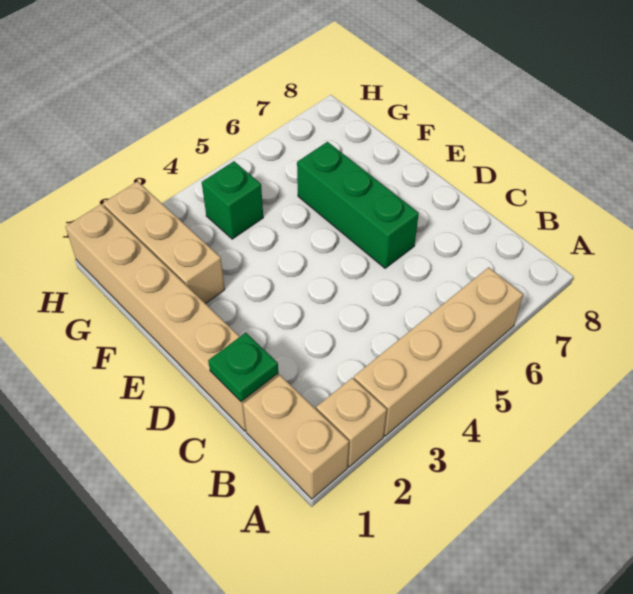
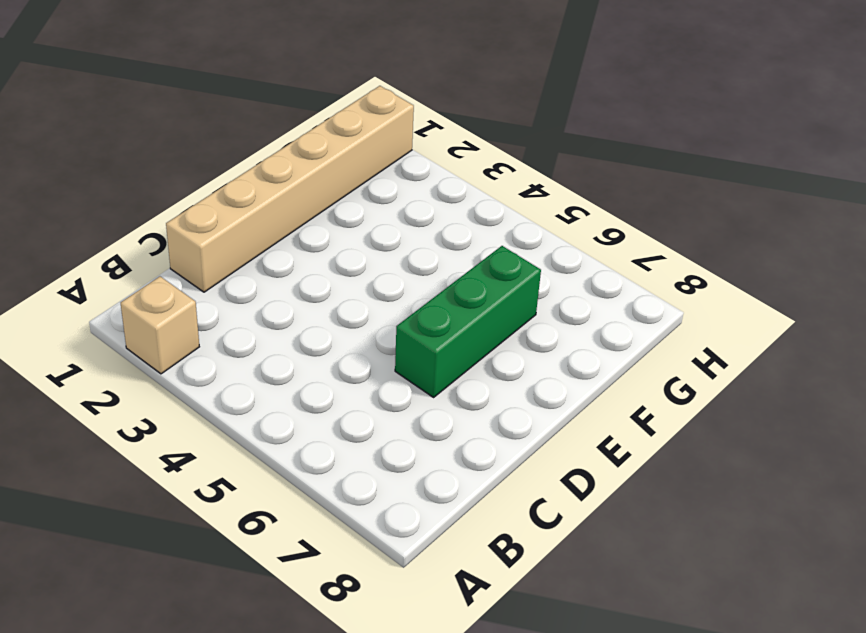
none -> tan brick A1:B1 level 1
none -> tan brick A3:A6 level 1

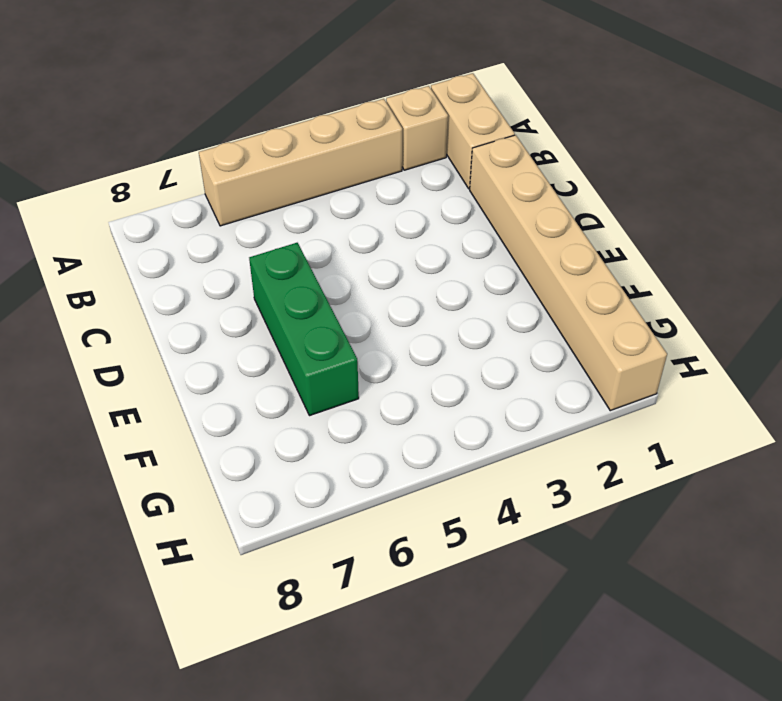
none -> tan brick F2:H2 level 1
none -> green brick G4 level 1

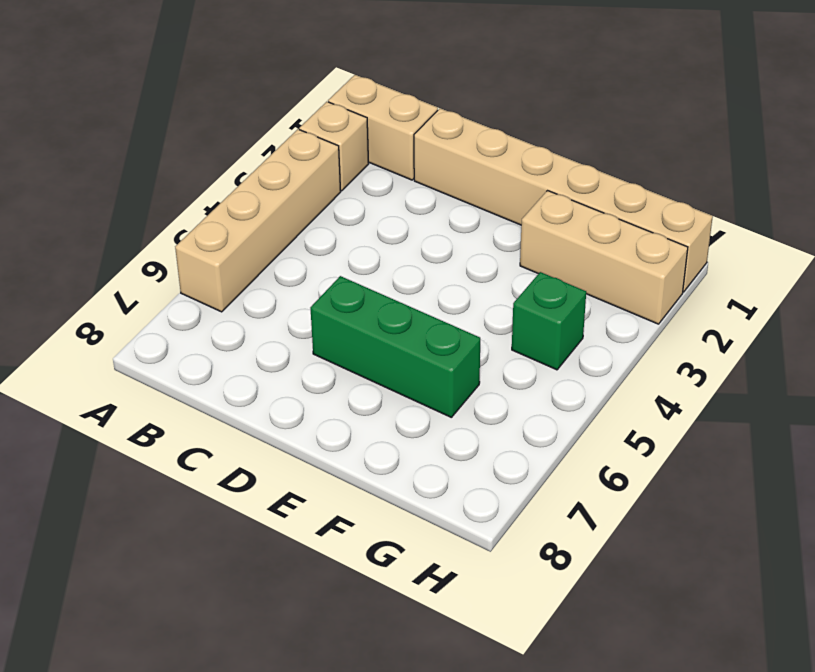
none -> green plate C1 level 2

